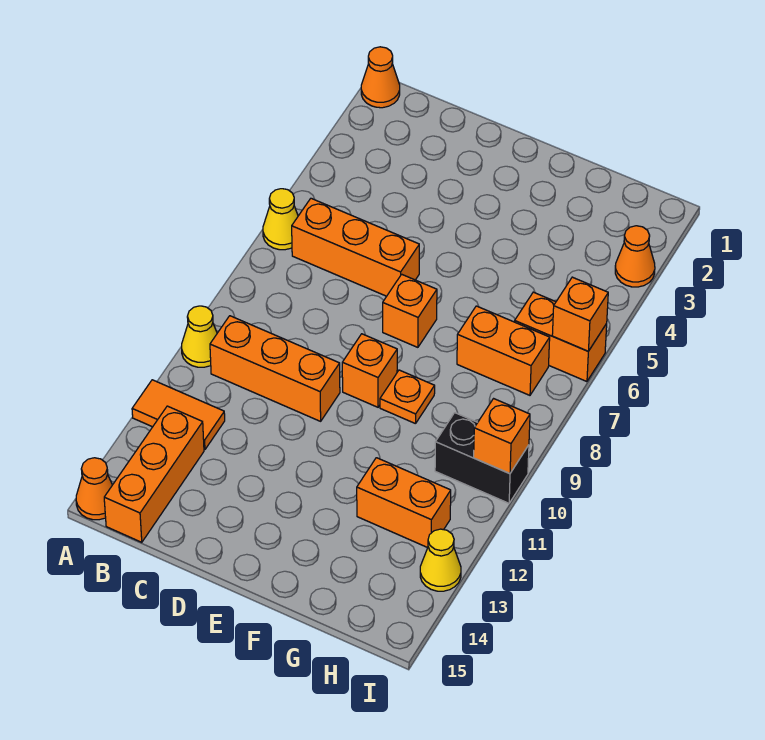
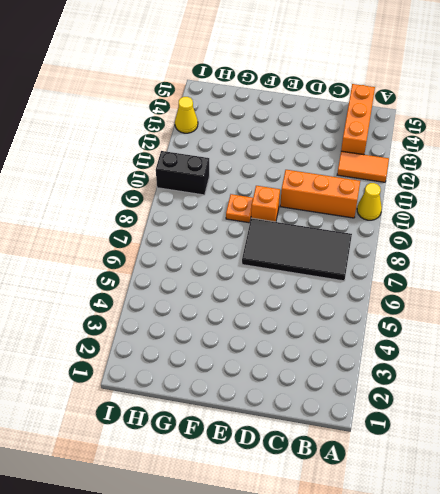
black tile B7:E8 level 1 -> orange brick E7 level 1
none -> orange cone A1 level 1
none -> yellow cone A6 level 1
none -> orange cone A15 level 1

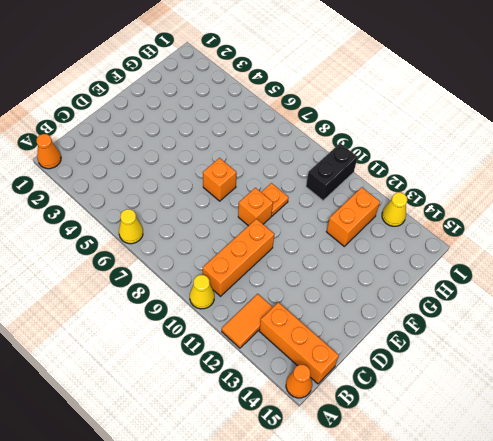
none -> orange brick B6:D6 level 1
none -> orange brick G7:H7 level 1
none -> orange brick H6:I6 level 1

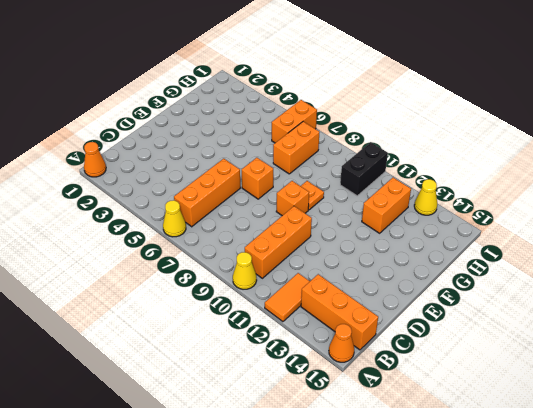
none -> orange cone I3 level 1
none -> orange brick I6 level 2
none -> orange brick I10 level 2

